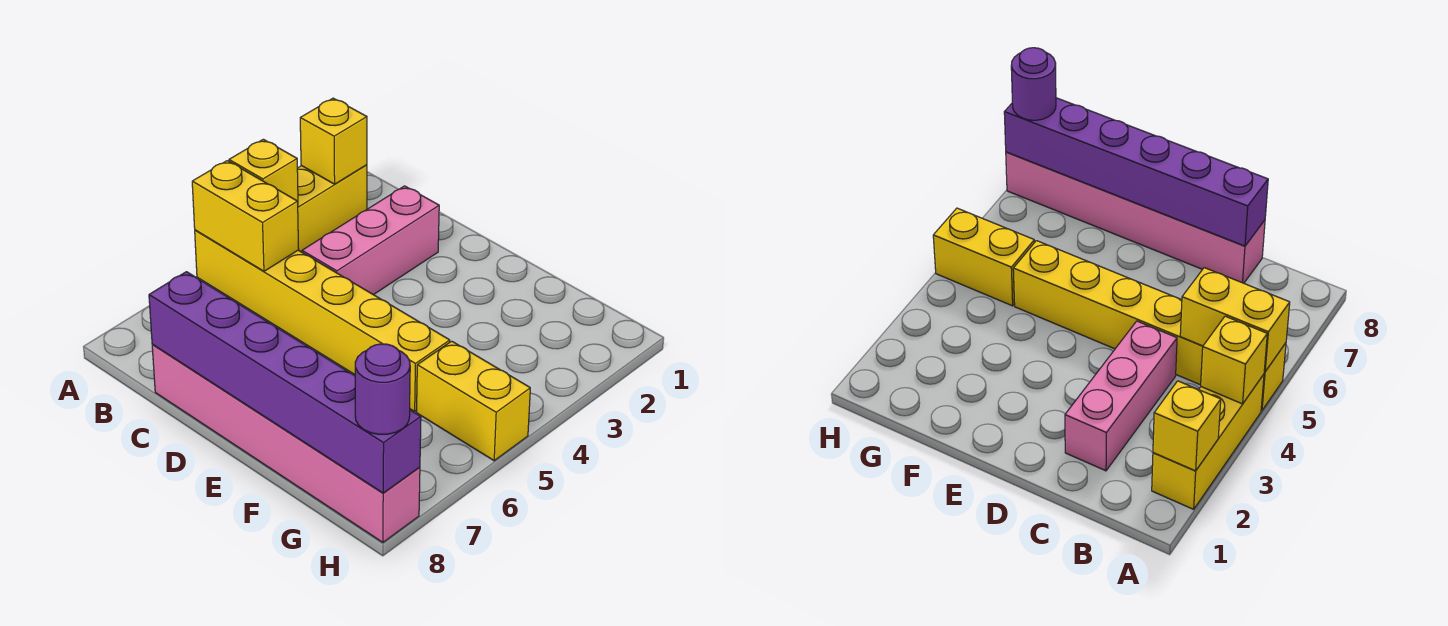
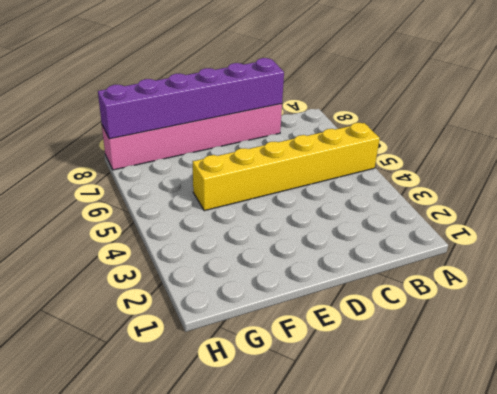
none -> yellow brick A2:A4 level 1
none -> pink brick C2:C4 level 1

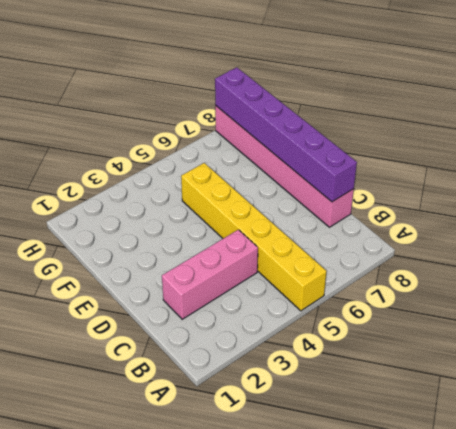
none -> yellow brick A2:A4 level 1
none -> yellow brick G5:H5 level 1

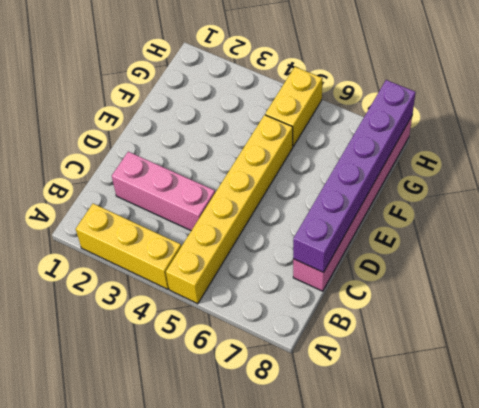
none -> yellow brick A2 level 2
none -> yellow brick A4 level 2

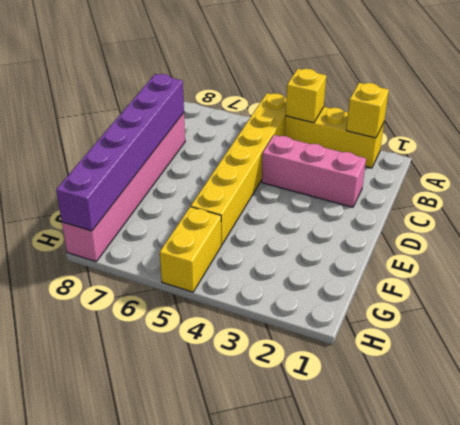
none -> yellow brick A5:B5 level 2
none -> purple round brick H8 level 3

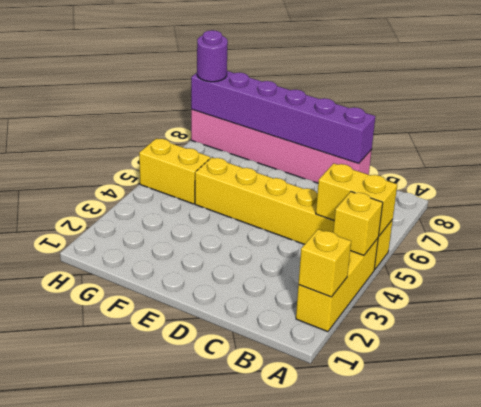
none -> pink brick C2:C4 level 1

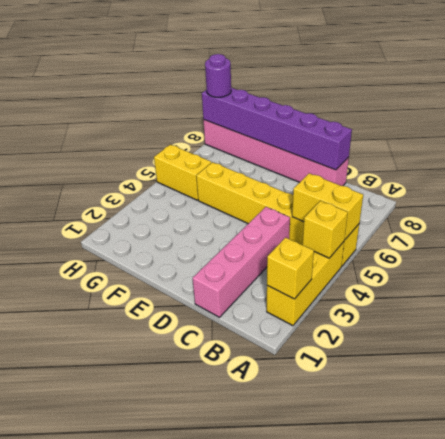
pink brick C1:C4 level 1 -> pink brick C2:C4 level 1

